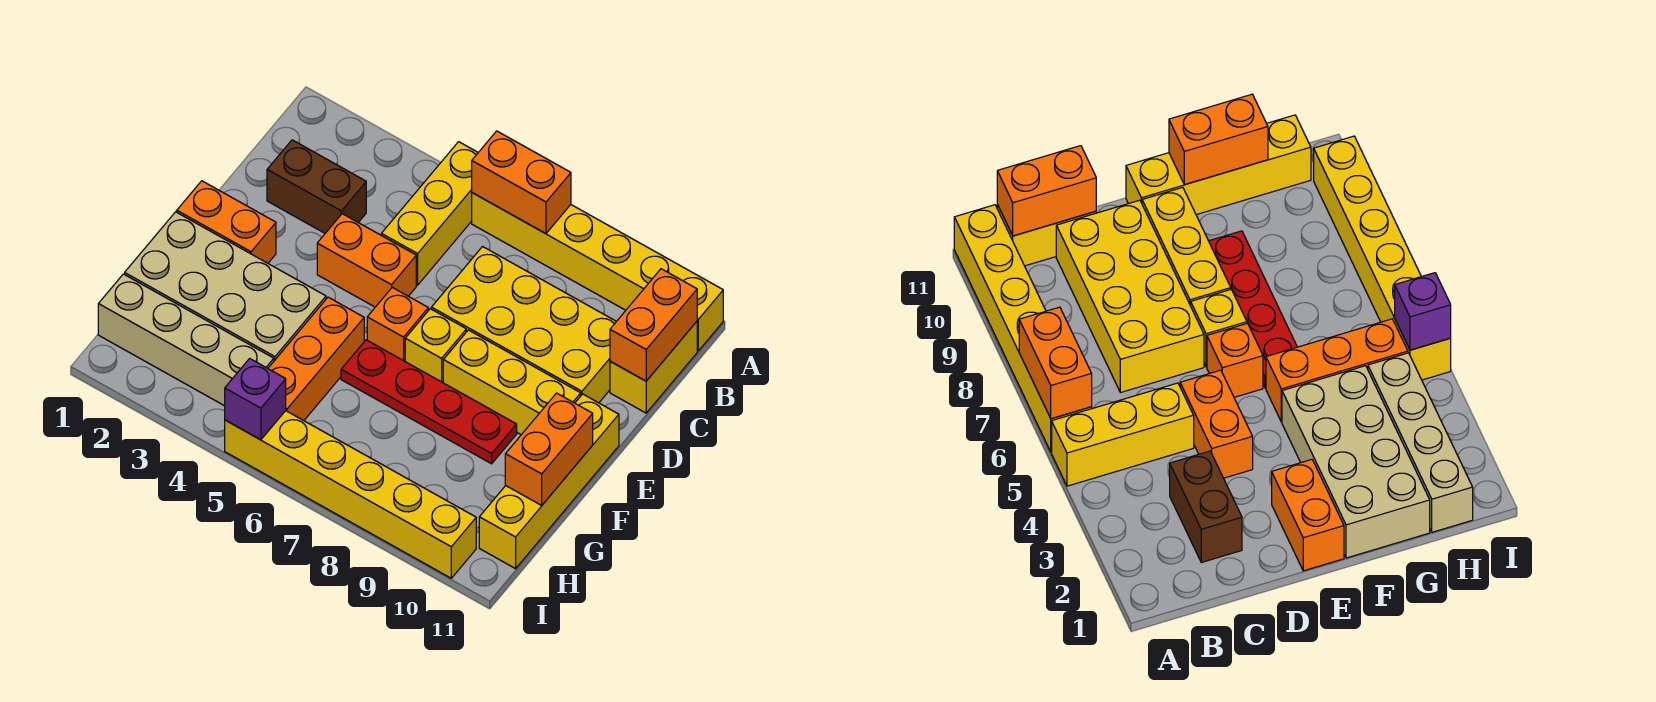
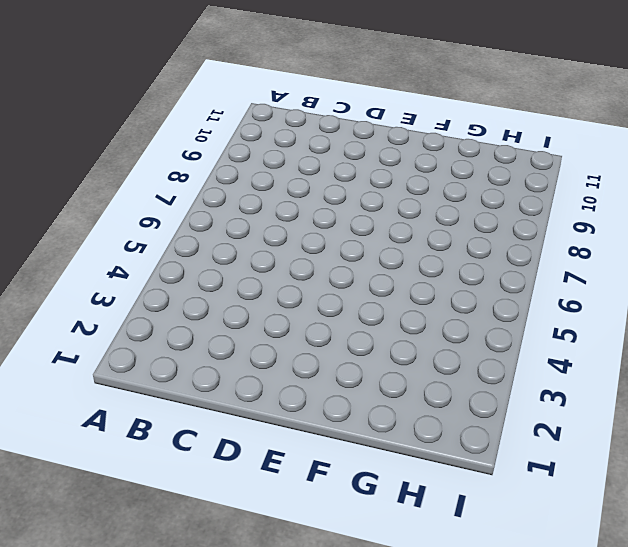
none -> yellow brick A5:C5 level 1
none -> yellow brick A6:A11 level 1
none -> yellow brick B11:C11 level 1

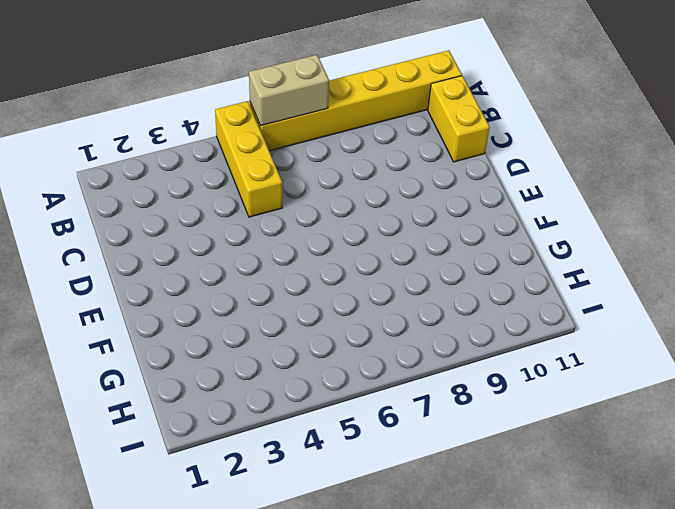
tan brick A6:A7 level 2 -> orange brick A6:A7 level 2
none -> brown brick C2:C3 level 1
none -> yellow brick C7:D10 level 1
none -> orange brick D4:D5 level 1

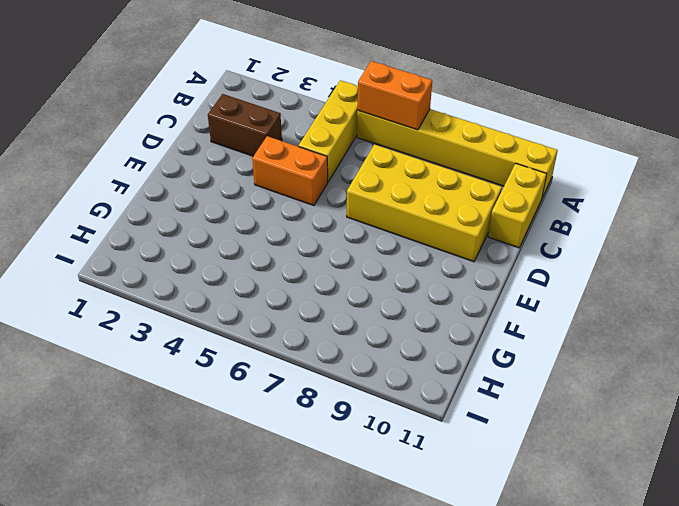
none -> orange brick E1:E2 level 1
none -> orange brick E6 level 1
none -> yellow brick E7 level 1

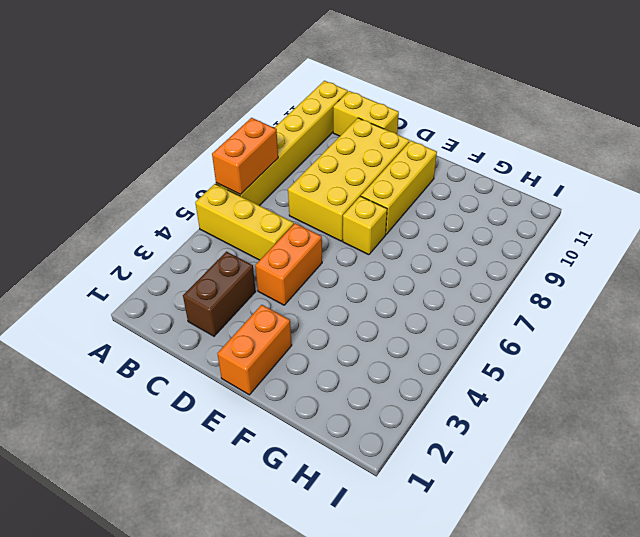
none -> orange brick E6 level 1
none -> yellow brick E11:H11 level 1
none -> tan brick F1:G4 level 1

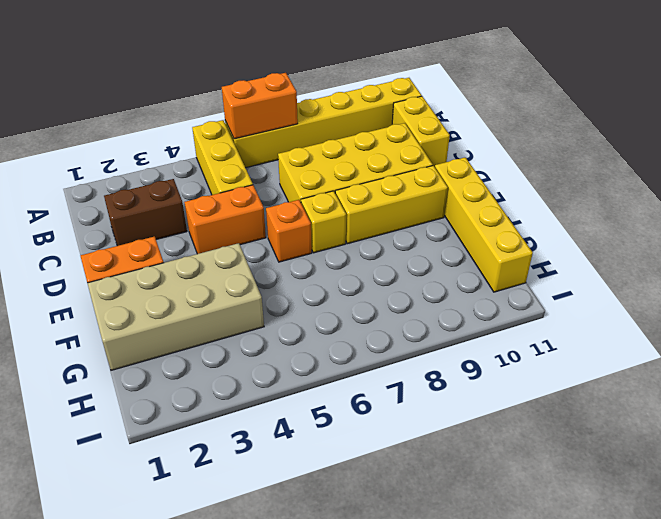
none -> orange brick F5:H5 level 1
none -> red plate F6:F9 level 1
none -> tan brick H1:H4 level 1

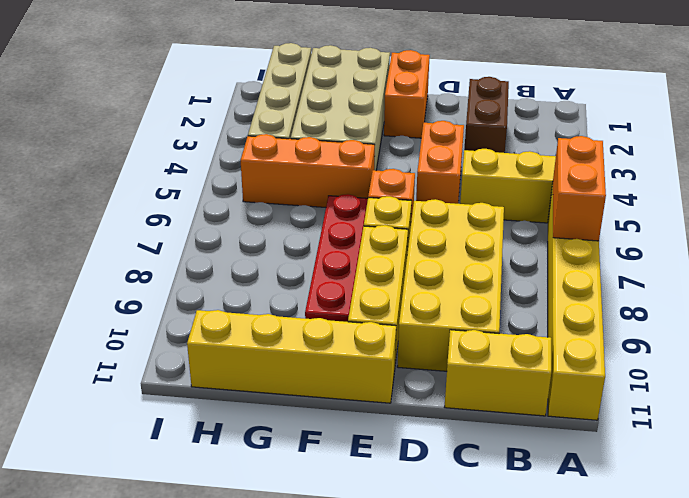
none -> yellow brick I5:I10 level 1
none -> orange brick B11:C11 level 2
none -> orange brick F11:G11 level 2

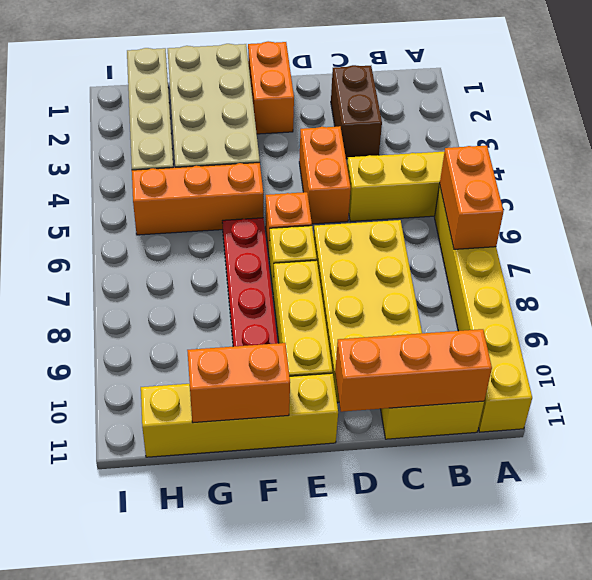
orange brick B11:D11 level 2 -> orange brick B11:C11 level 2
none -> yellow brick I5:I10 level 1
none -> purple brick I5 level 2

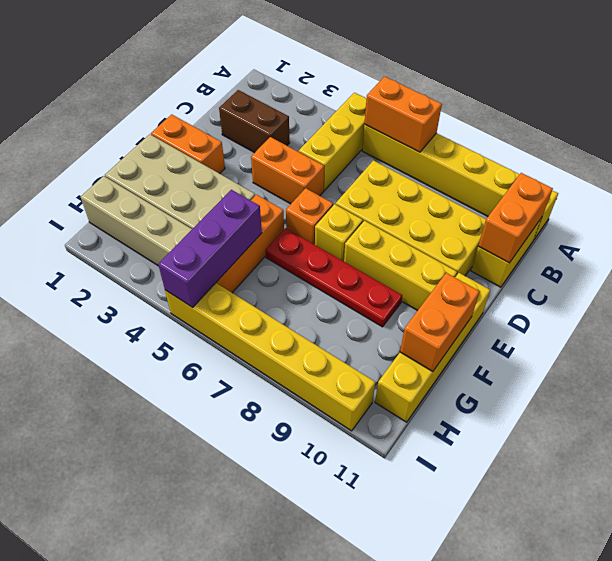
purple brick G5:I5 level 2 -> purple brick I5 level 2

